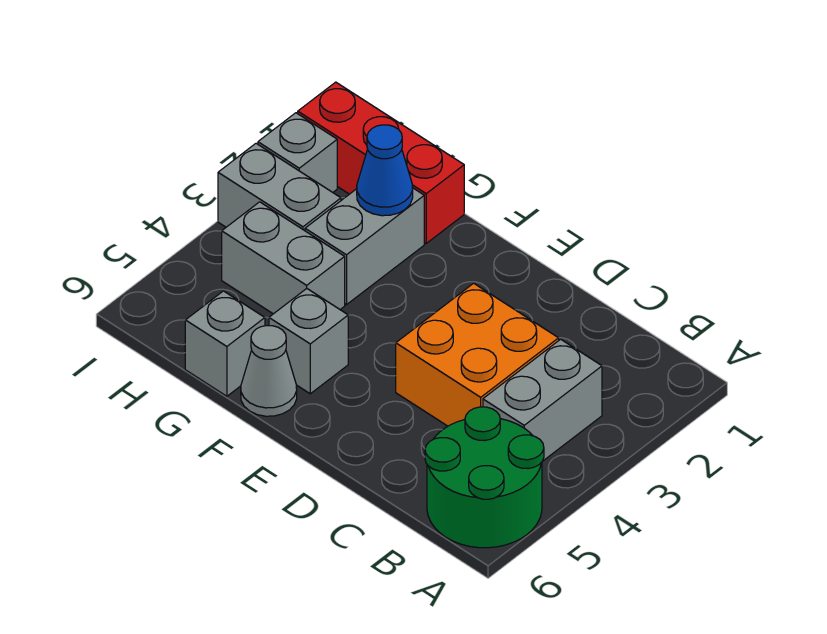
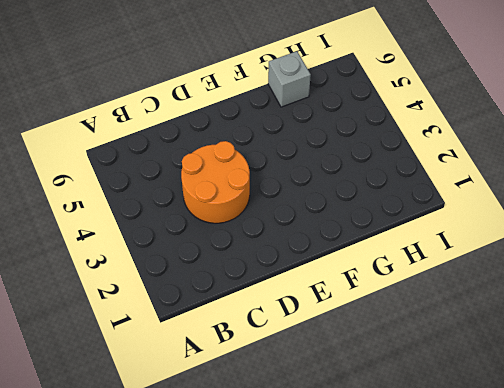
orange round brick C3:D4 level 1 -> orange brick C3:D4 level 1
none -> green round brick A5:B6 level 1
none -> grey brick B3:B4 level 1
none -> grey brick F5 level 1

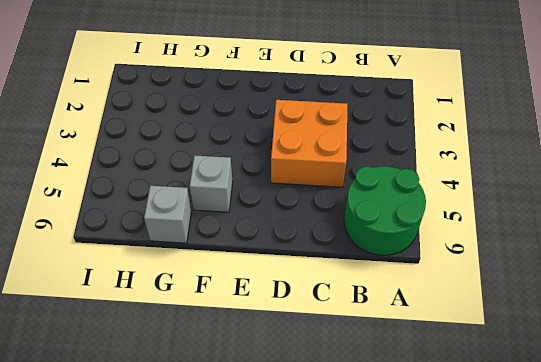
none -> grey brick B3:B4 level 1
none -> grey cone F6 level 1
none -> red brick G1:I1 level 1

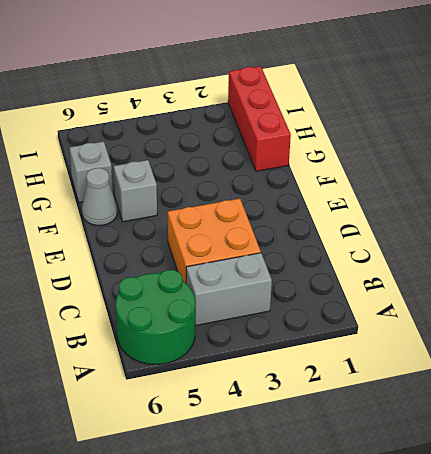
none -> grey brick G2:G3 level 1
none -> grey brick G4:H4 level 1
none -> grey brick H3:I3 level 1

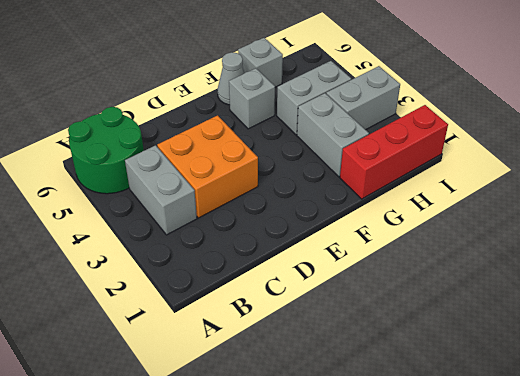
none -> grey brick I2 level 1
none -> blue cone G2 level 2

